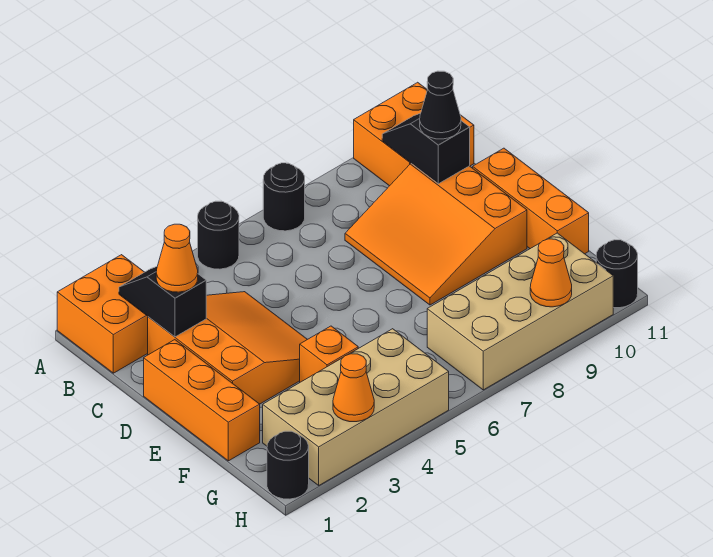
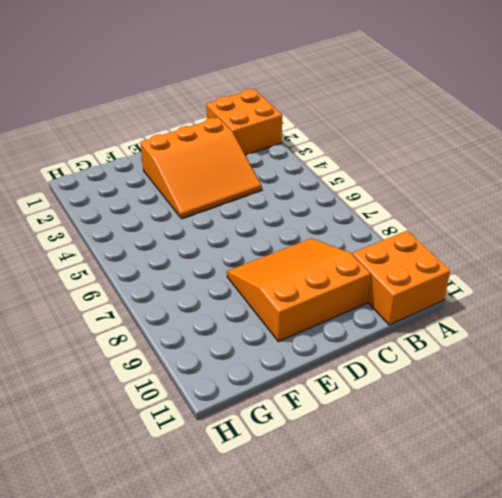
none -> black round brick A5 level 1
none -> black round brick A7 level 1
none -> orange brick D1:F1 level 1

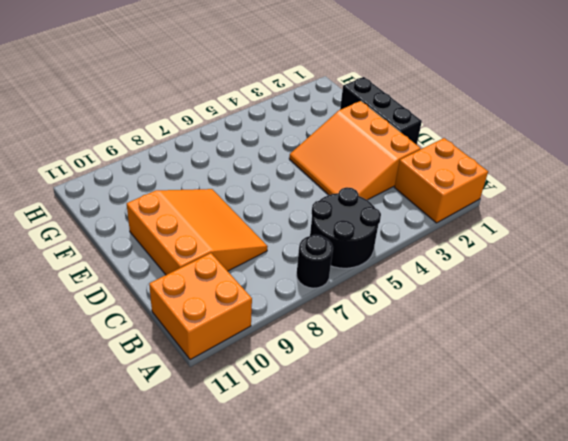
black round brick A5:B6 level 1 -> black round brick A5 level 1
black brick D1:F1 level 1 -> orange brick D1:F1 level 1
none -> orange brick D11:F11 level 1
none -> orange brick F4 level 1
none -> tan brick G2:H5 level 1

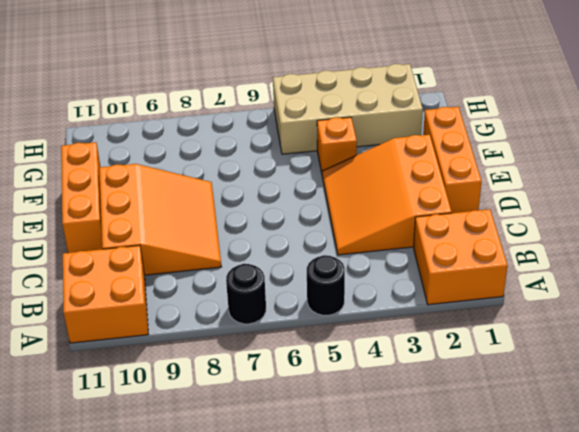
none -> tan brick G7:H10 level 1
none -> black round brick H1 level 1
none -> black round brick H11 level 1

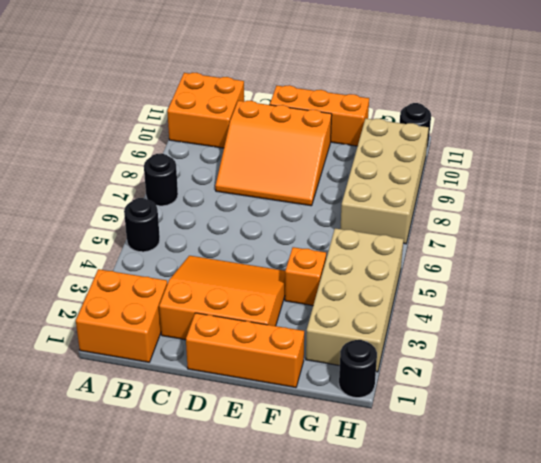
none -> black slope B2:C2 level 2 top C
none -> black slope B10:C10 level 2 top C
none -> orange cone H3 level 2

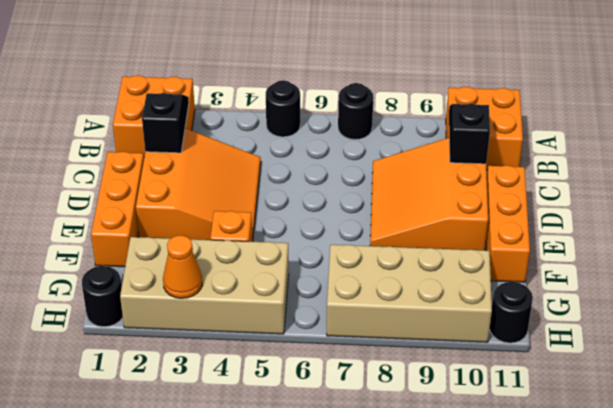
none -> orange cone H9 level 2
none -> orange cone C2 level 3
none -> black cone C10 level 3

